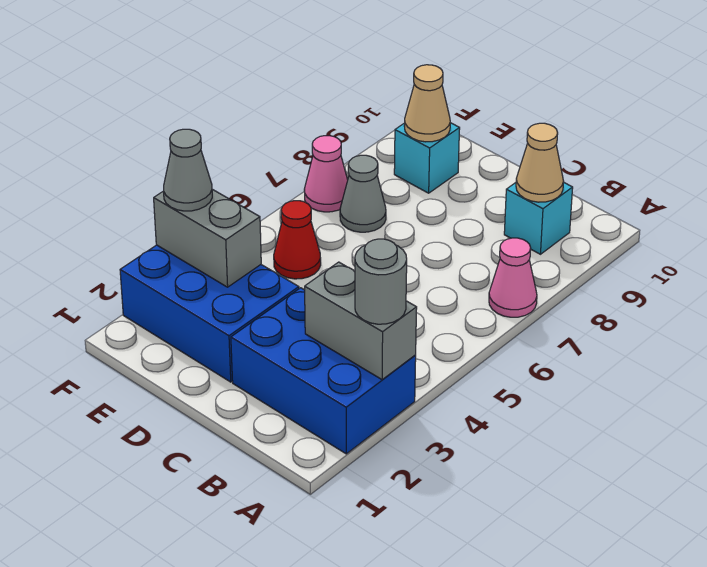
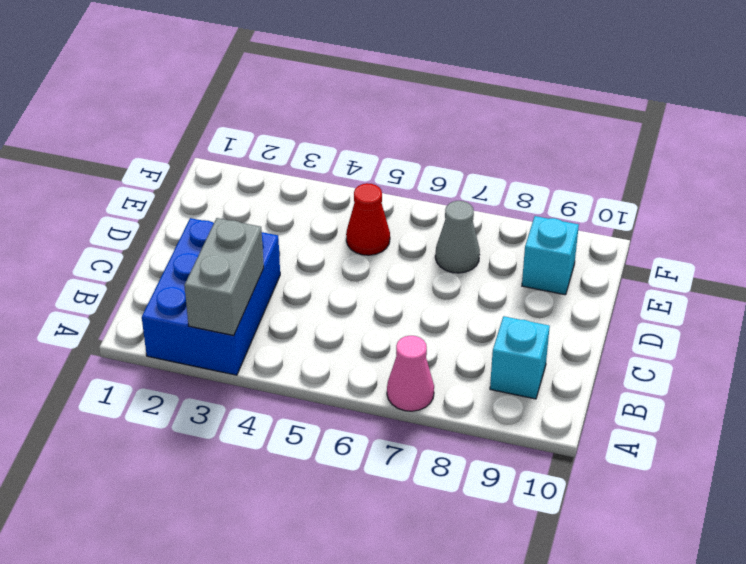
none -> blue brick D2:F3 level 1
none -> pink cone F7 level 1
none -> tan cone B9 level 2

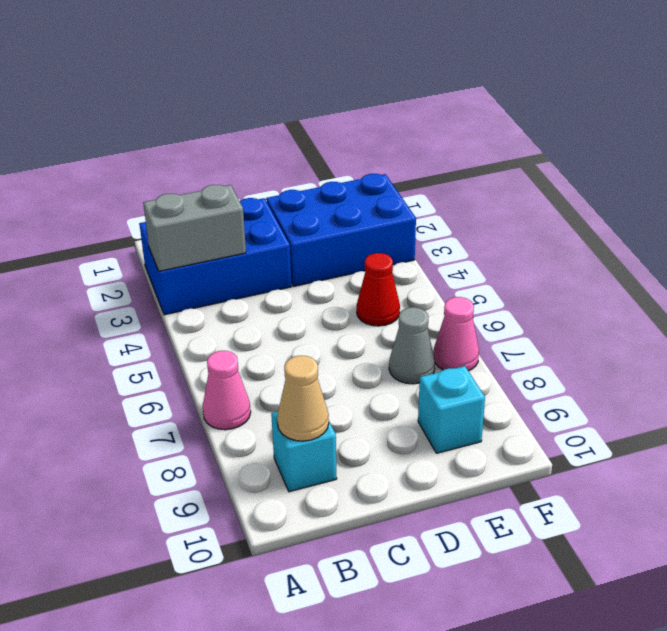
none -> grey brick E3:F3 level 2
none -> tan cone E9 level 2
none -> grey round brick A3 level 3

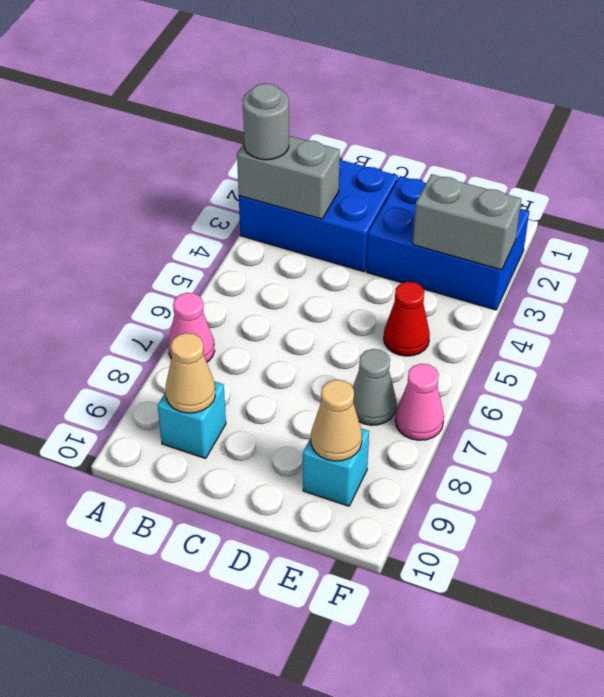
none -> grey cone F3 level 3

